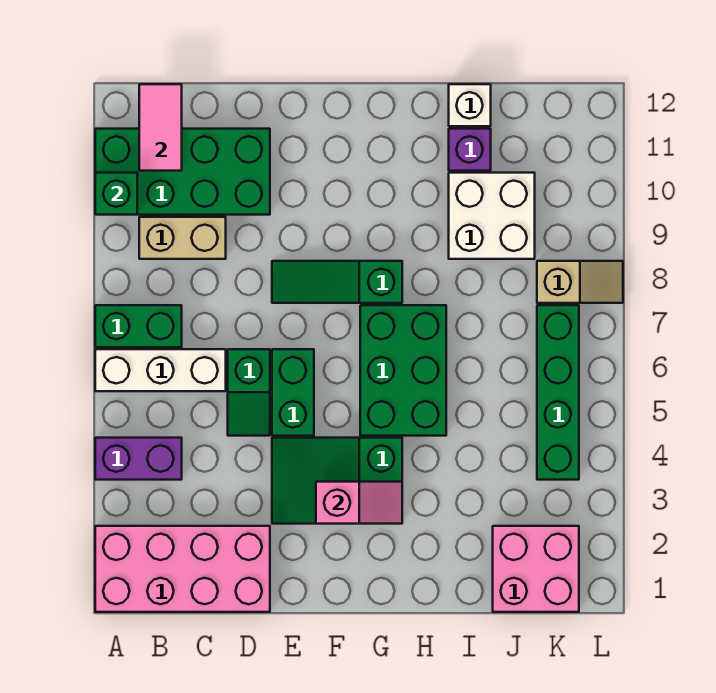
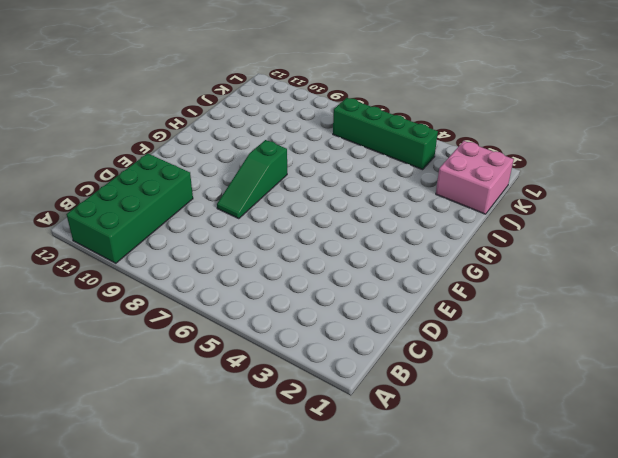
none -> pink brick A1:D2 level 1
none -> purple brick A4:B4 level 1
none -> white brick A6:C6 level 1

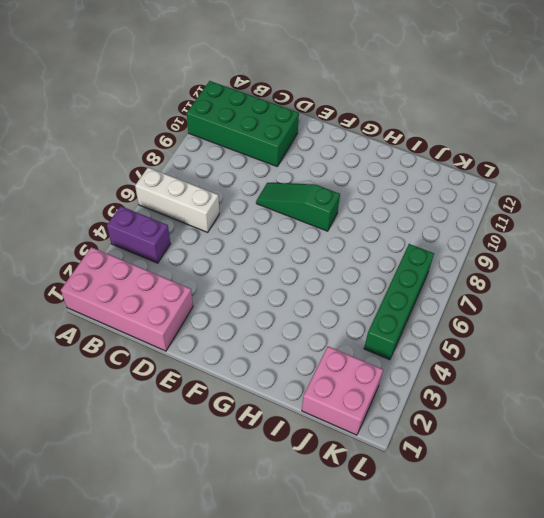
none -> green brick A7:B7 level 1
none -> tan brick B9:C9 level 1
none -> green slope D5:D6 level 1 top 6

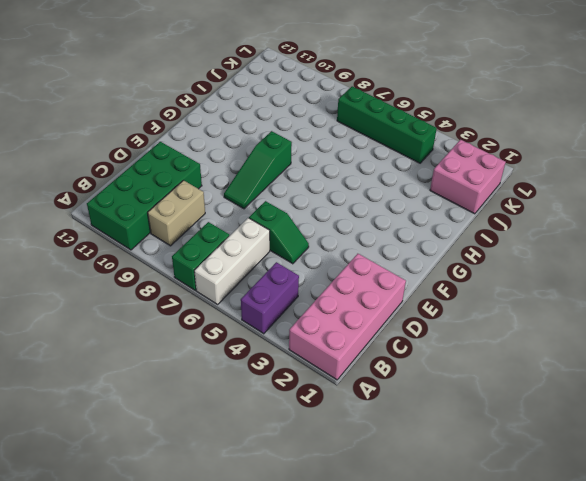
none -> green slope E3:G4 level 1 top G
none -> green brick E5:E6 level 1
none -> green brick G5:H7 level 1

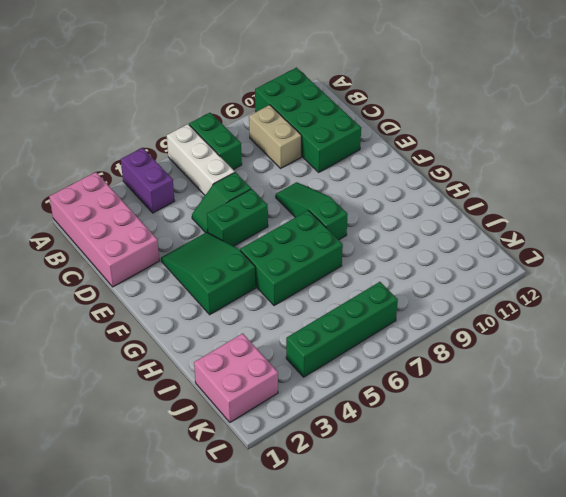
none -> white brick I9:J10 level 1
none -> purple brick I11 level 1
none -> white brick I12 level 1

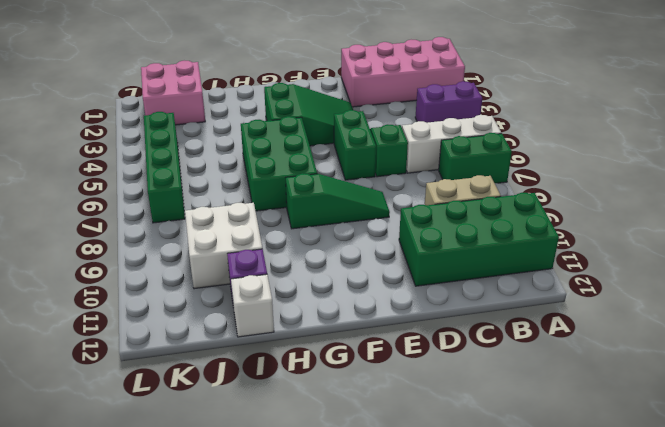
none -> tan slope K8:L8 level 1 top K
none -> green brick A10 level 2
none -> pink tile B11:B12 level 2

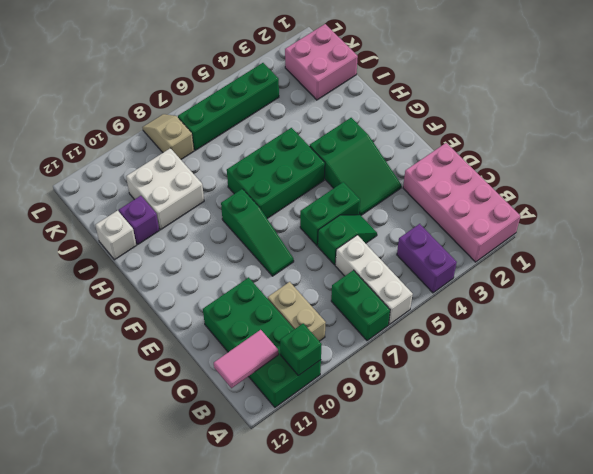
none -> pink slope F3:G3 level 2 top F

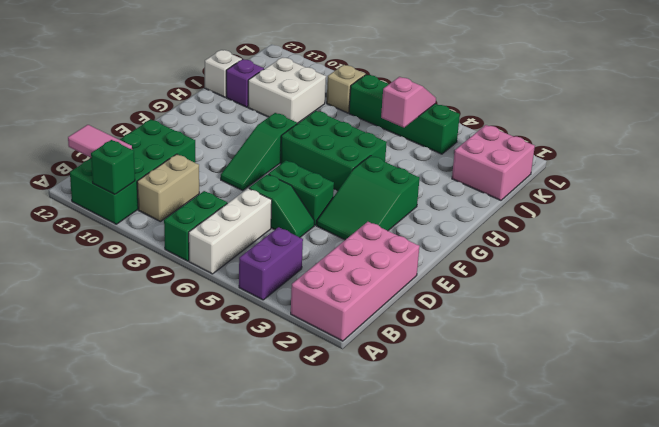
pink slope J5:K5 level 2 top J -> pink slope F3:G3 level 2 top F

